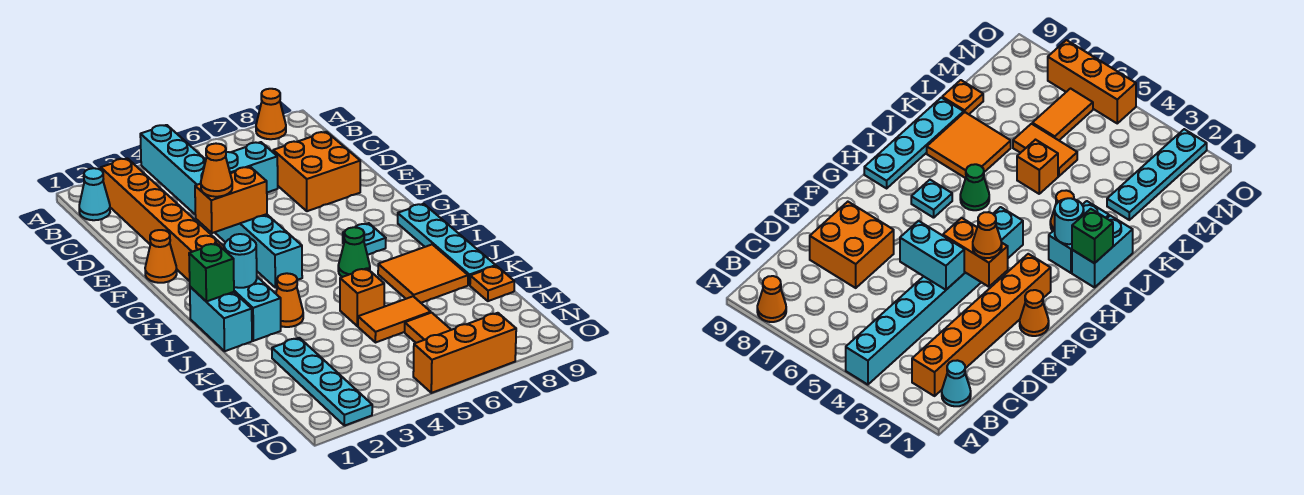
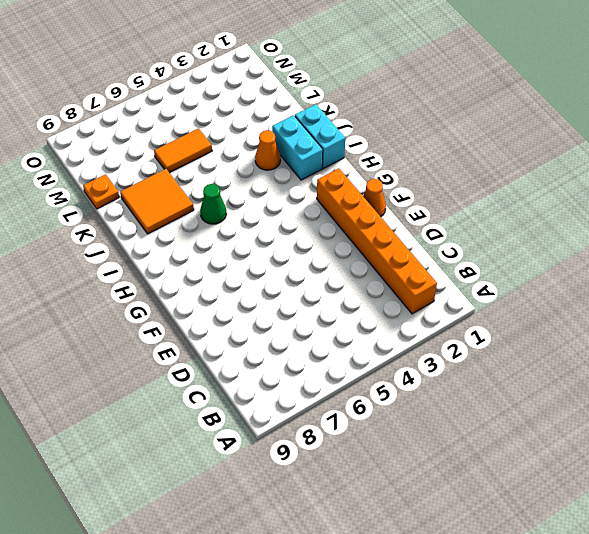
none -> cyan brick A4:H4 level 1
none -> orange cone A8 level 1
none -> cyan cone B1 level 1

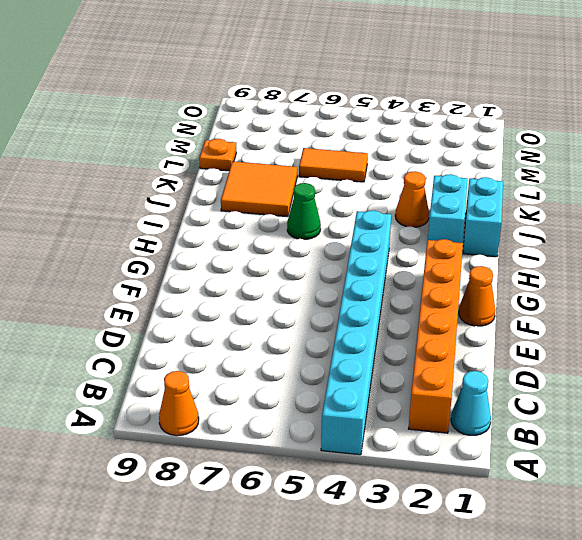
none -> orange brick D7:E8 level 1
none -> cyan plate H7 level 1
none -> cyan plate H9:K9 level 1

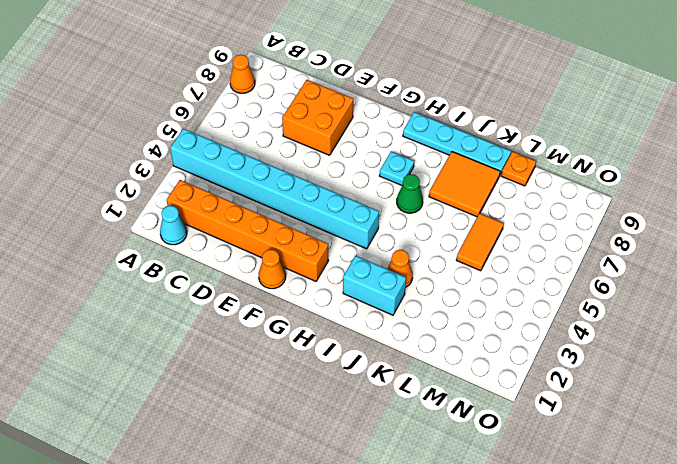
none -> cyan brick I1:J1 level 1
none -> orange brick K5 level 1
none -> cyan plate L2:O2 level 1

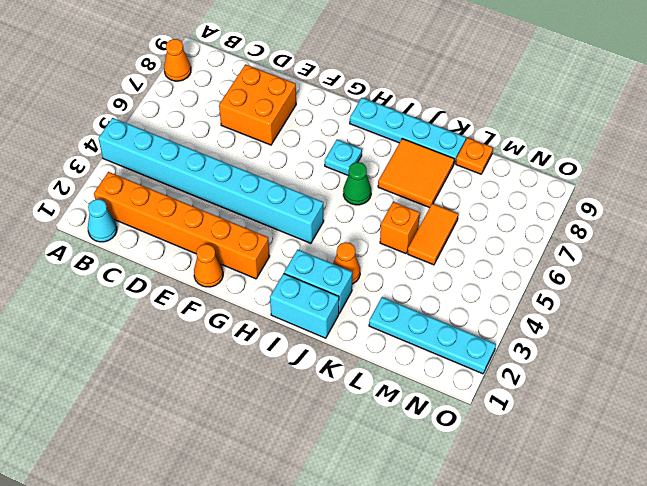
none -> orange tile M6:N6 level 1
none -> orange brick O5:O7 level 1
none -> cyan brick E4:E5 level 2

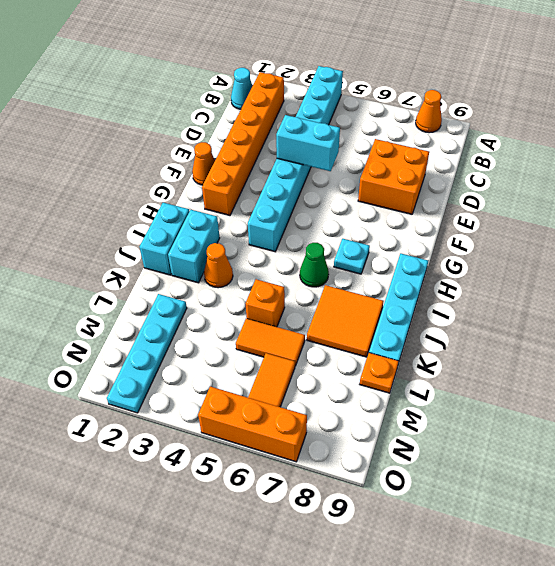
none -> orange brick F3:F4 level 2
none -> green brick I1 level 2
none -> cyan round brick I2 level 2

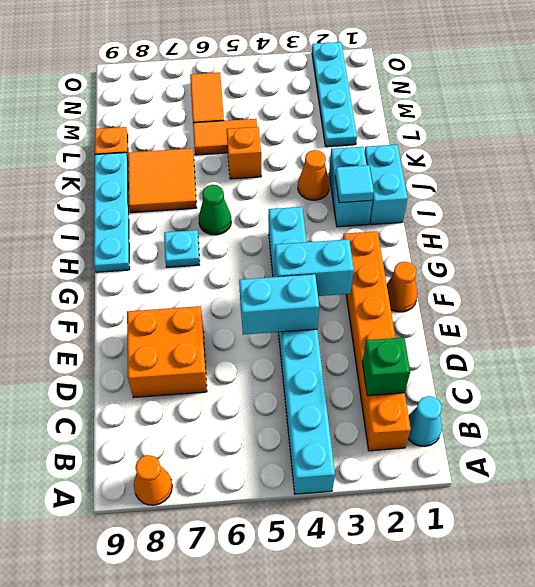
green brick C2 level 2 -> green brick I1 level 2
cyan brick F3:F4 level 2 -> orange brick F3:F4 level 2
cyan tile I2 level 2 -> cyan round brick I2 level 2
none -> orange brick O5:O7 level 1
none -> orange cone F3 level 3

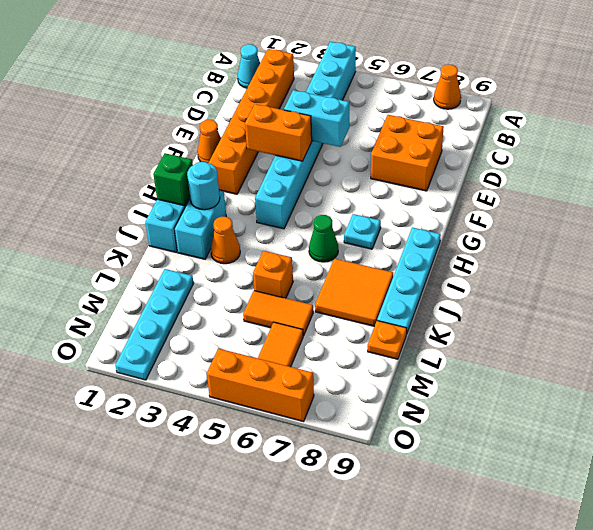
none -> orange cone F3 level 3

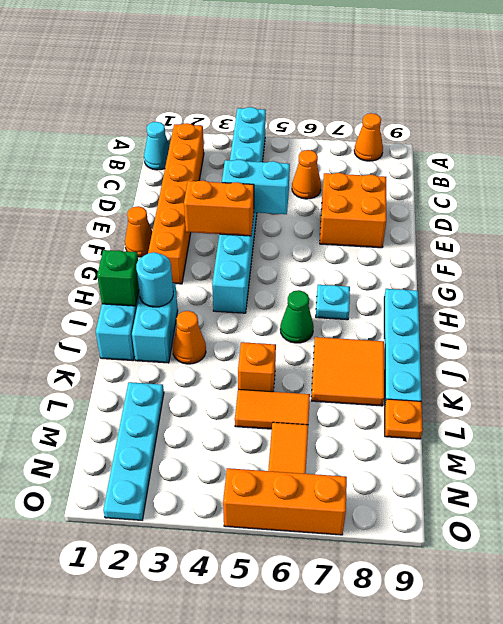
orange cone C6 level 1 -> orange cone F3 level 3

